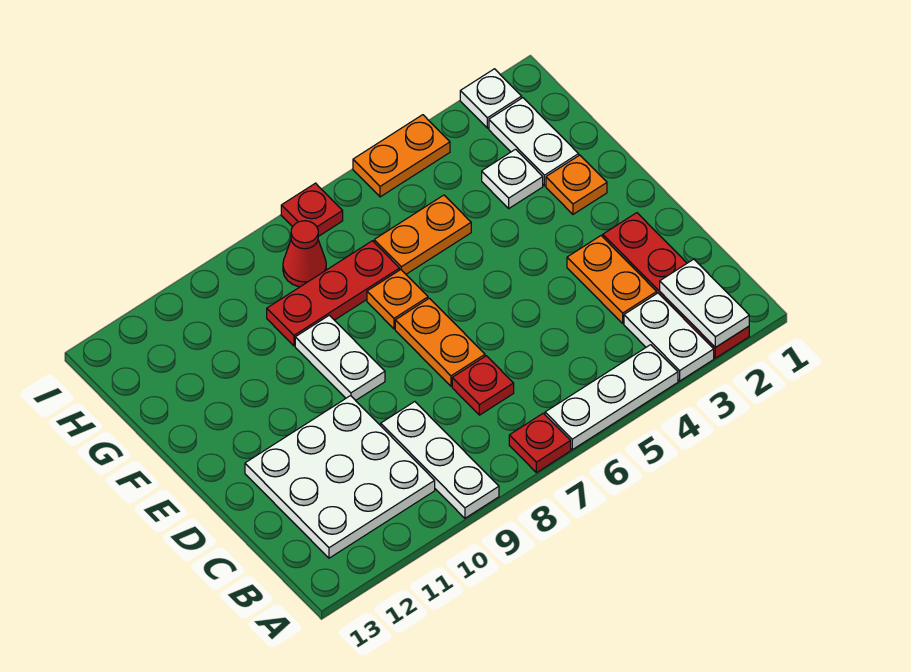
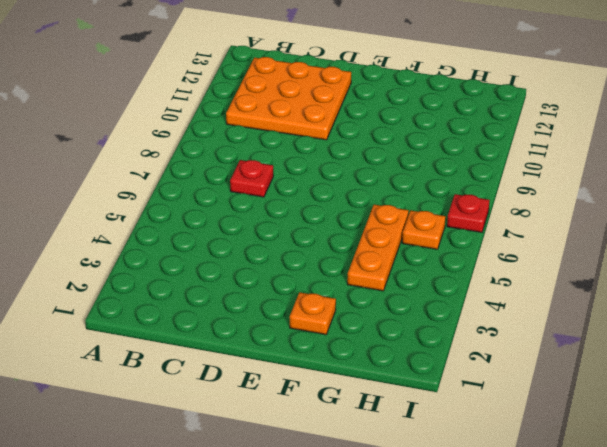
orange plate B10:D12 level 1 -> white plate B10:D12 level 1
orange plate G4:G6 level 1 -> orange plate G5:G6 level 1
orange plate H6 level 1 -> orange plate F7 level 1
none -> red plate A2:D2 level 1
none -> white plate A3:B3 level 1
none -> white plate A4:A6 level 1

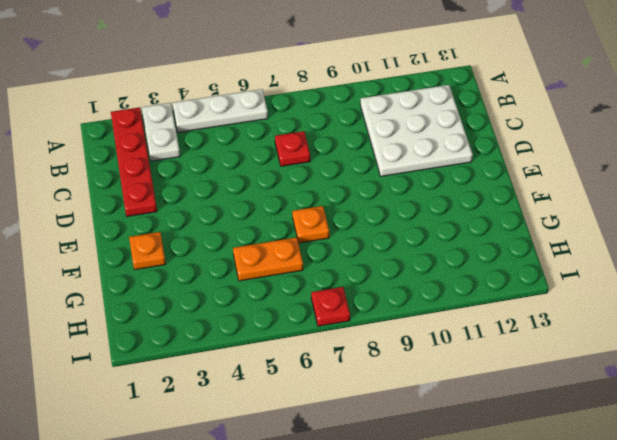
none -> red plate A7 level 1
none -> white plate A9:C9 level 1
none -> orange plate C3:D3 level 1

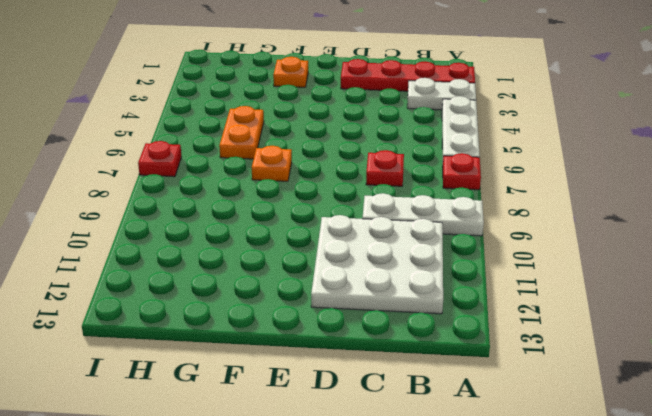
none -> orange plate C3:D3 level 1
none -> orange plate D7:E7 level 1
none -> white plate E9:F9 level 1

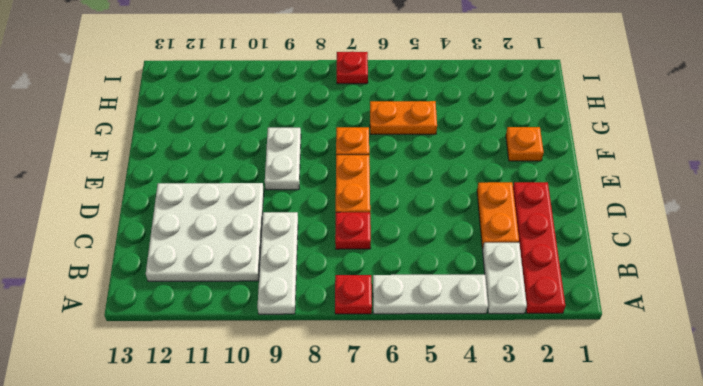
none -> white plate G2:H2 level 1
none -> white plate G3 level 1
none -> red plate G7:G9 level 1

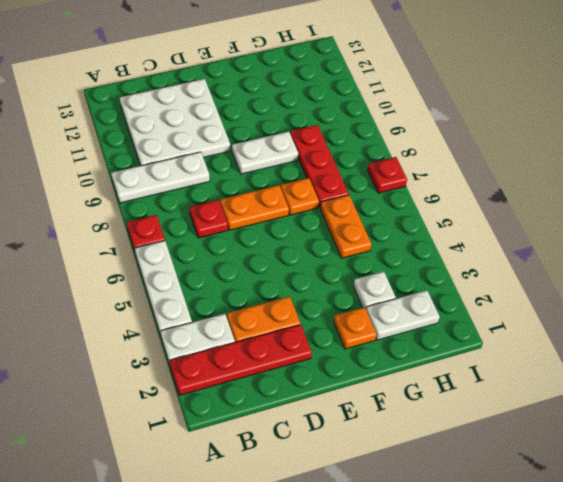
none -> red cone H8 level 1
none -> white plate I2 level 1
none -> orange plate I4:I5 level 1

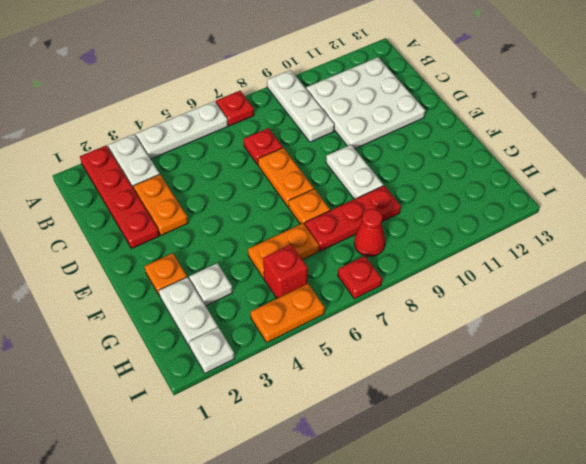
red brick H5 level 1 -> none
none -> white plate A2:B2 level 2

